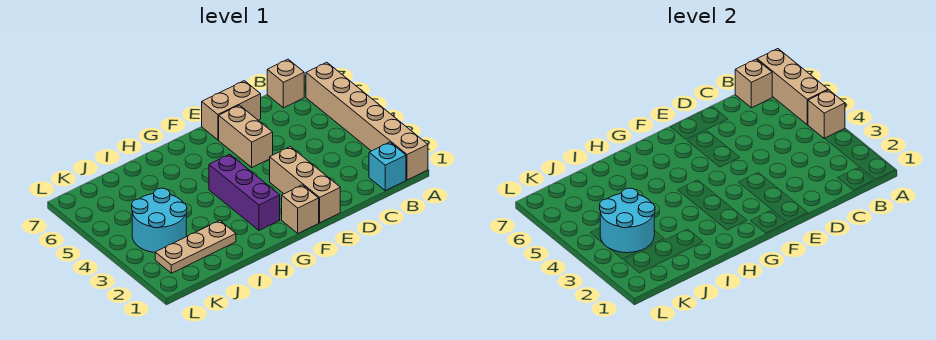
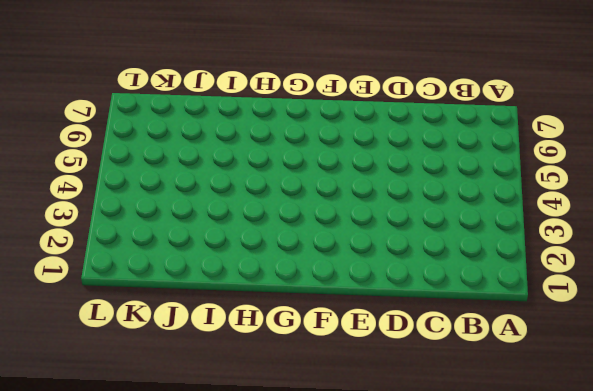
none -> tan brick A1:A6 level 1
none -> cyan brick B1 level 1
none -> tan brick B7 level 1

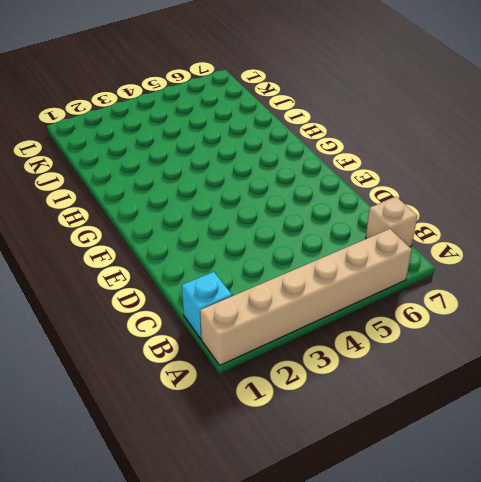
none -> tan brick D7:E7 level 1
none -> tan brick E1:E3 level 1
none -> tan brick E5:E6 level 1

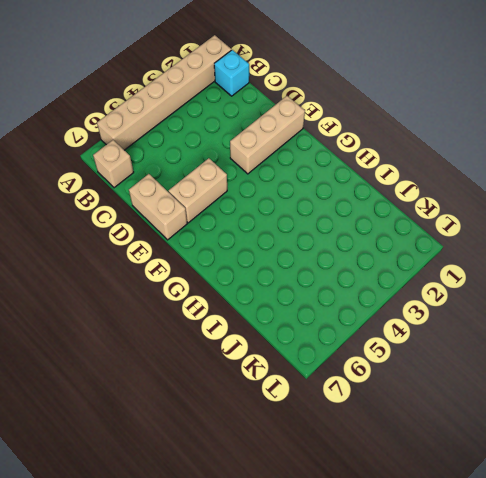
none -> tan brick F1 level 1
none -> purple brick G2:G4 level 1
none -> tan plate I2:K2 level 1

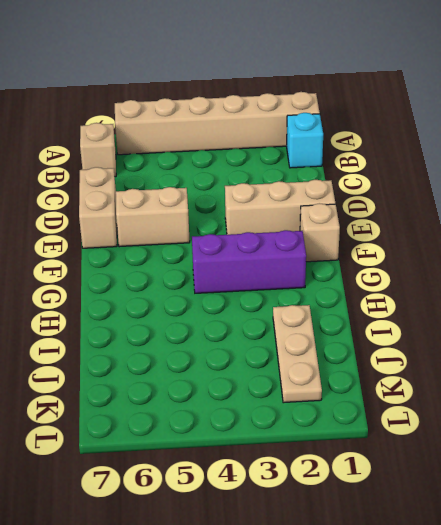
none -> cyan round brick J3:K4 level 1
none -> tan brick A4 level 2
none -> tan brick A5:A7 level 2

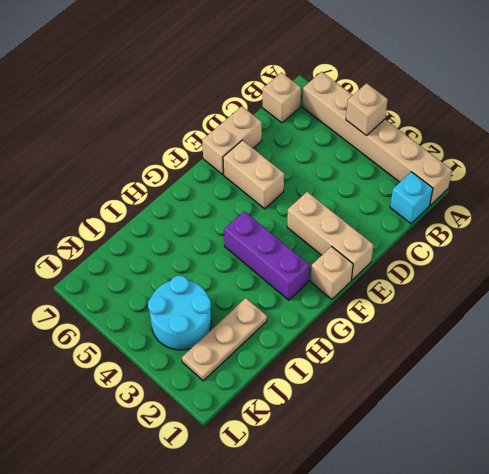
none -> tan brick A5:A7 level 2
none -> tan brick B7 level 2
none -> cyan round brick J3:K4 level 2

